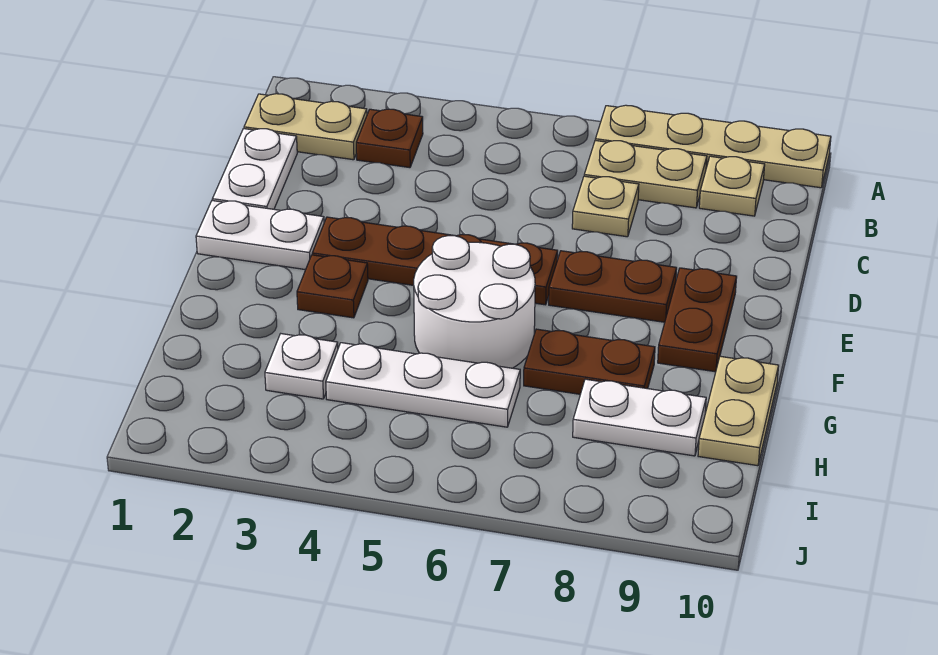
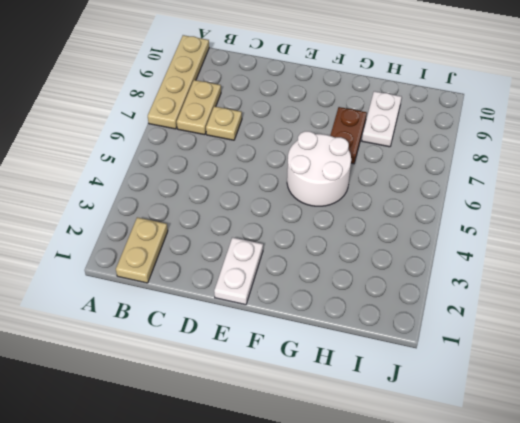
none -> brown plate B3 level 1
none -> tan plate B9 level 1
none -> white plate C1:D1 level 1

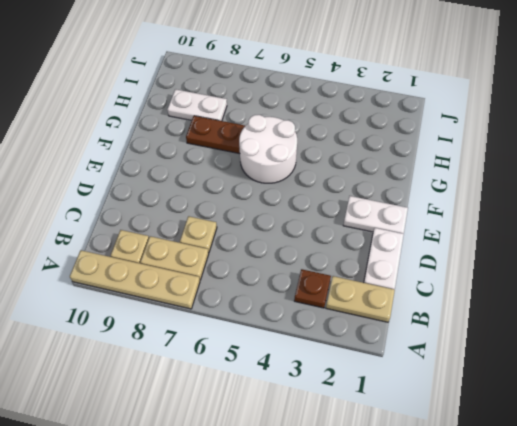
none -> brown plate E3:E6 level 1
none -> brown plate E7:E8 level 1
none -> brown plate E9:F9 level 1

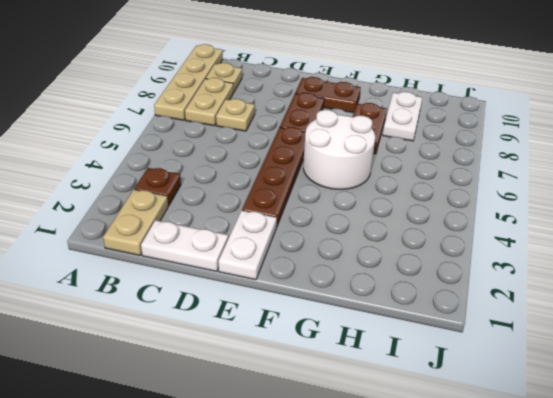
none -> brown plate F3 level 1
none -> tan plate G10:H10 level 1
none -> white plate H3 level 1

